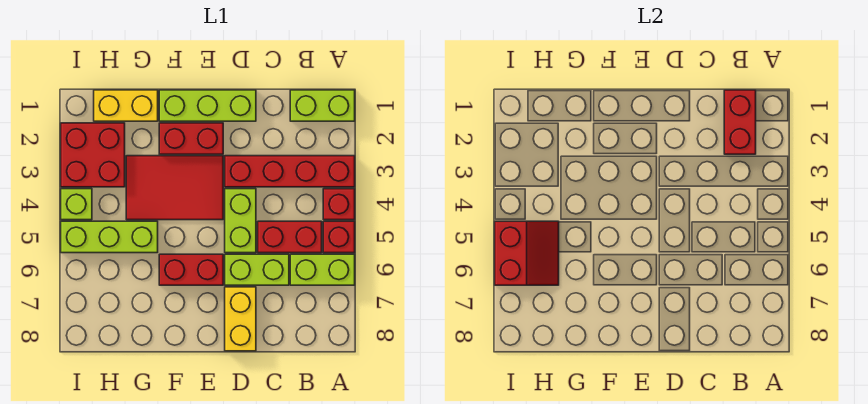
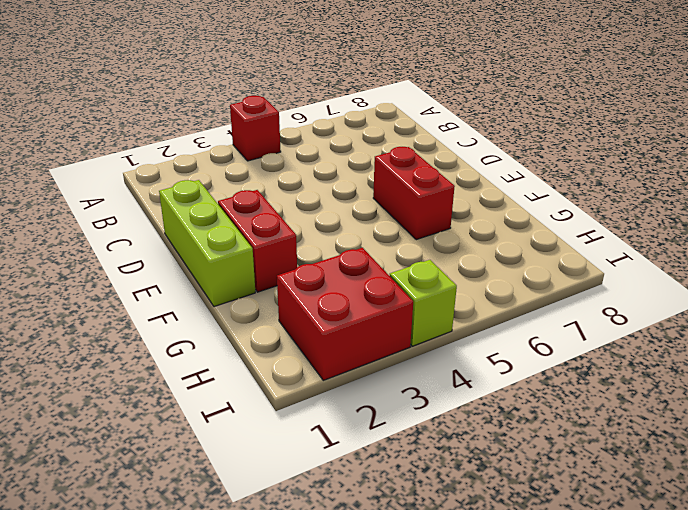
none -> lime brick A1:B1 level 1
none -> red brick A3:D3 level 1
none -> red brick A5 level 1

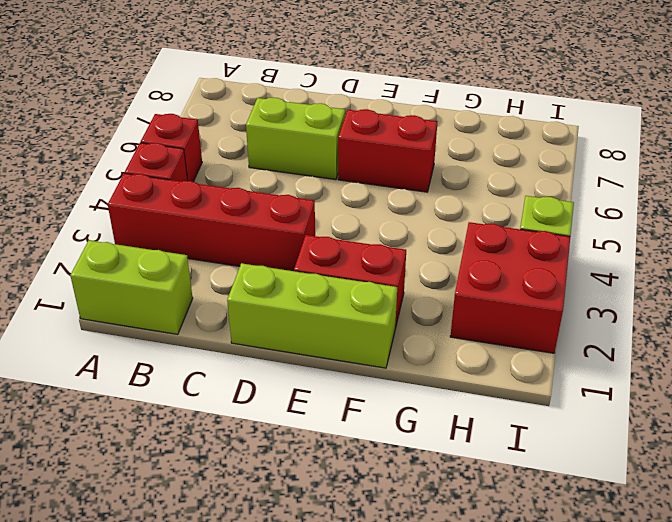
none -> lime brick A6:B6 level 1
none -> red brick B5:C5 level 1
none -> lime brick D4:D5 level 1

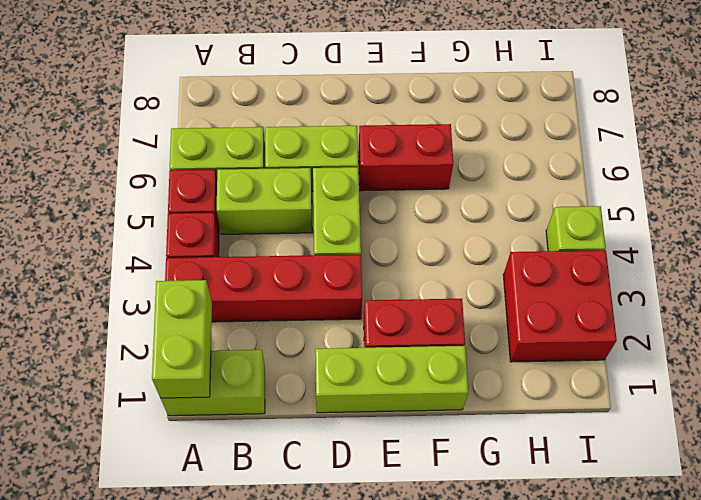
lime brick A1:A2 level 2 -> none
lime brick B5:C5 level 1 -> red brick B5:C5 level 1
none -> yellow brick D7:D8 level 1
none -> red tile E3:G4 level 1
none -> yellow brick G1:H1 level 1

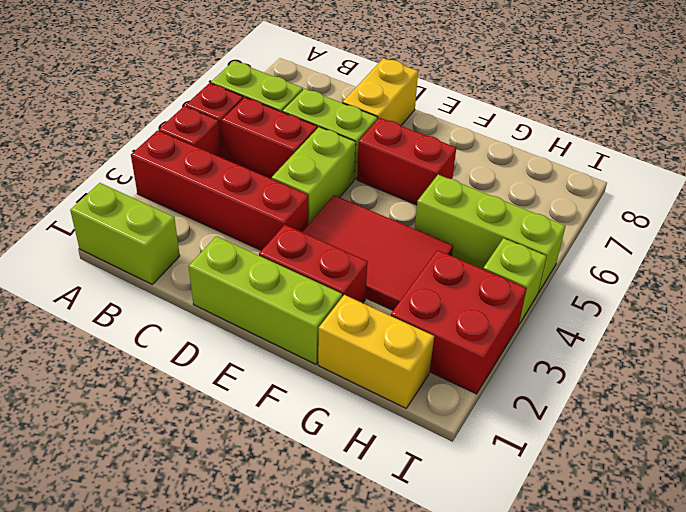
none -> red brick B1:B2 level 2
none -> red slope H5:I6 level 2 top I

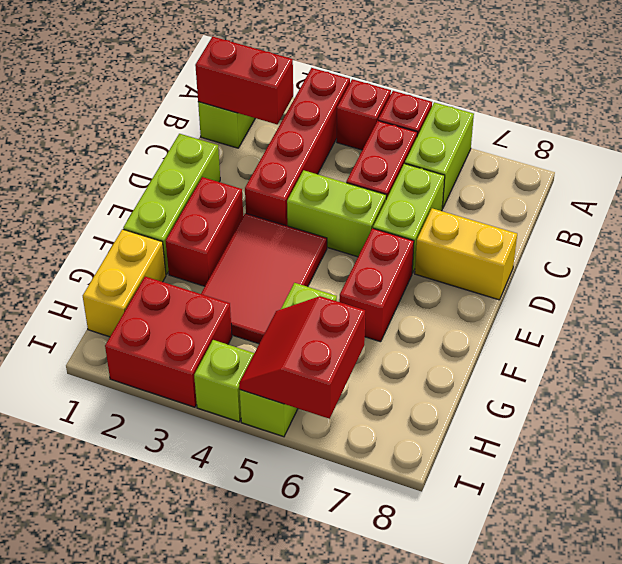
red slope H5:I6 level 2 top 6 -> red slope H5:I6 level 2 top I

